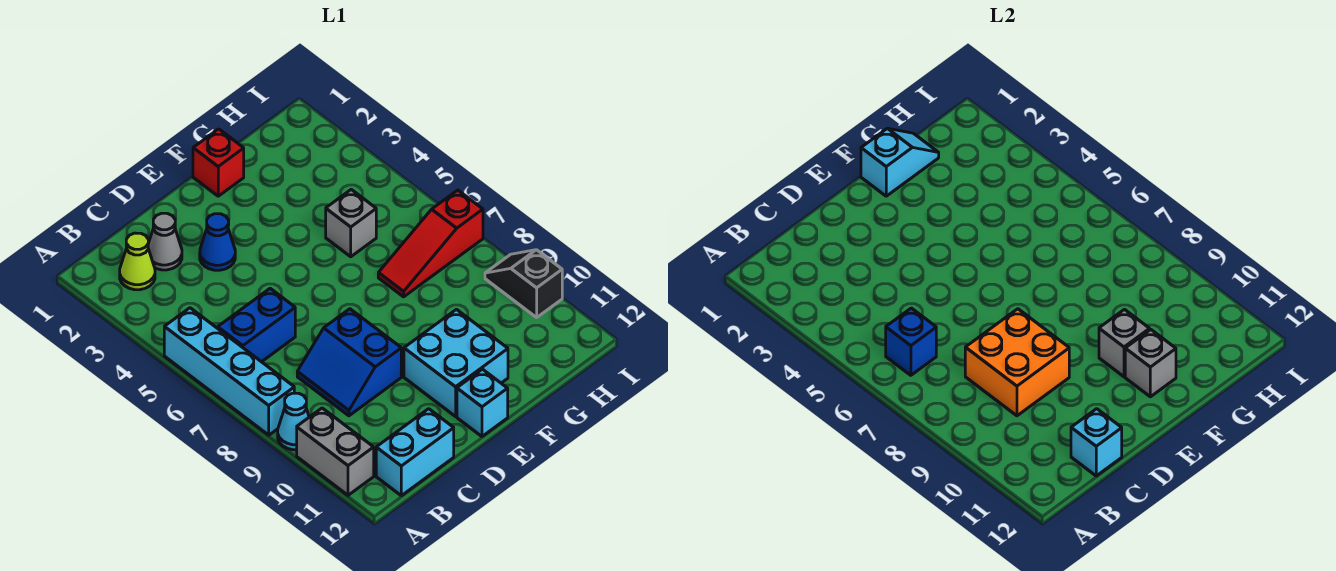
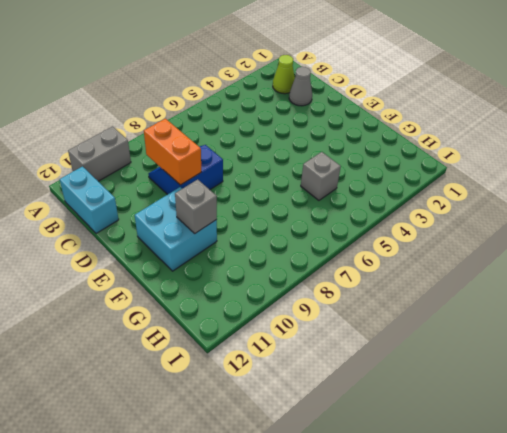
orange brick C9:D9 level 2 -> orange brick C8:D9 level 2
none -> cyan brick A5:A8 level 1
none -> cyan cone A9 level 1
none -> blue brick B6:C6 level 1

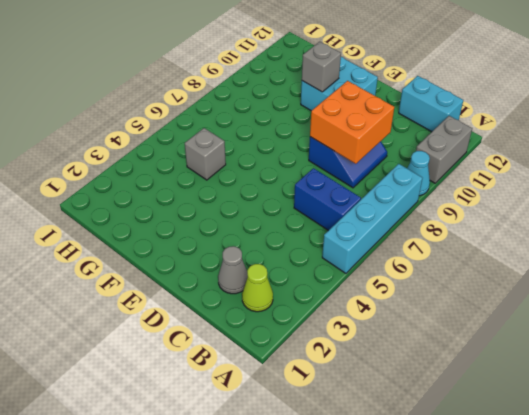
none -> blue cone D3 level 1
none -> cyan brick E12 level 1
none -> red brick F1 level 1

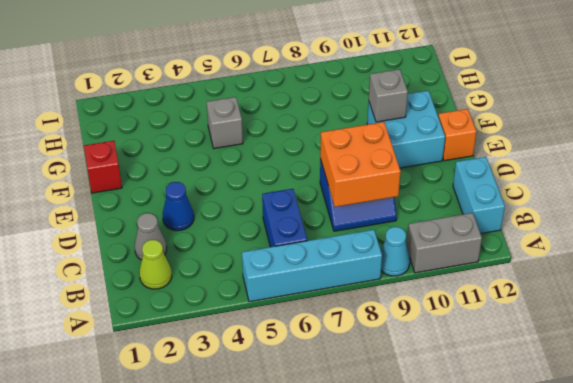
orange brick E12 level 1 -> cyan brick E12 level 1
none -> red slope G7:I7 level 1 top I
none -> black slope I9:I10 level 1 top 10
none -> blue brick B6 level 2

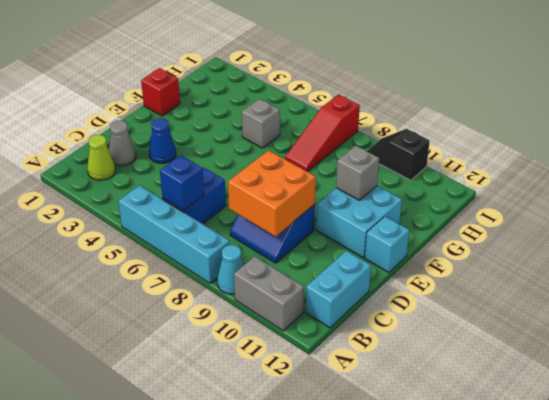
none -> cyan brick C12 level 2
none -> cyan slope F1:G1 level 2 top F
none -> grey brick F11 level 2

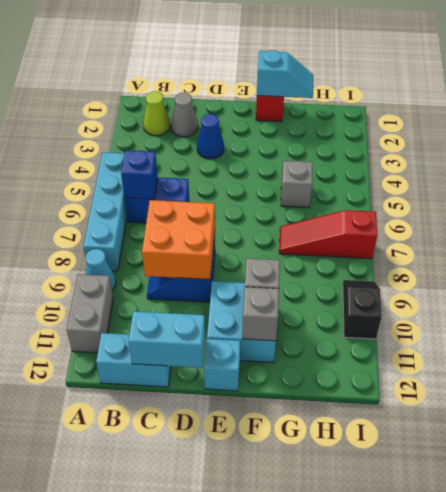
cyan brick C12:D12 level 2 -> cyan brick C12 level 2

